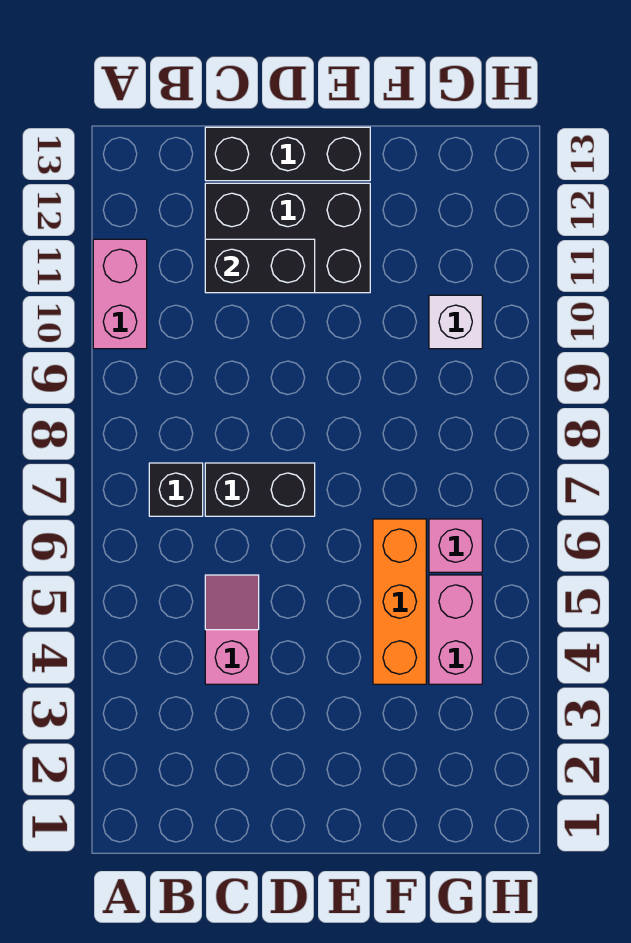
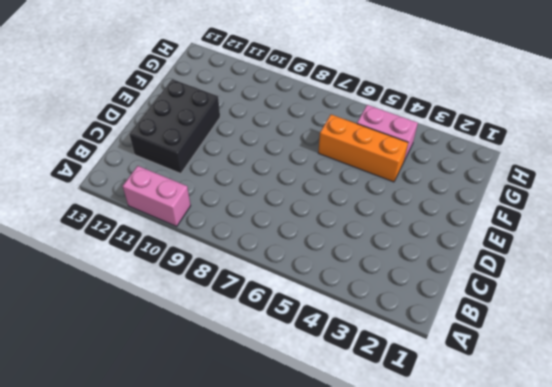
none -> black brick B7 level 1
none -> pink slope C4:C5 level 1 top 4

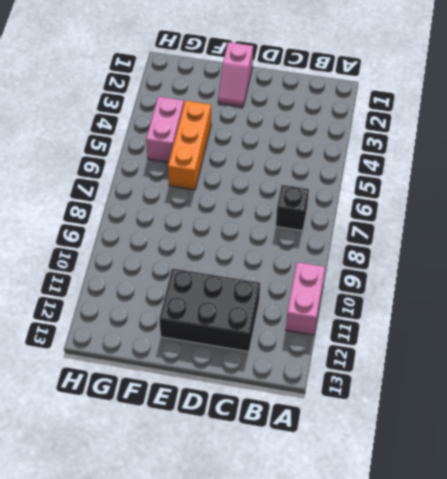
pink slope E1:E2 level 1 top 1 -> pink slope C4:C5 level 1 top 4
none -> black brick C7:D7 level 1
none -> black brick C13:E13 level 1

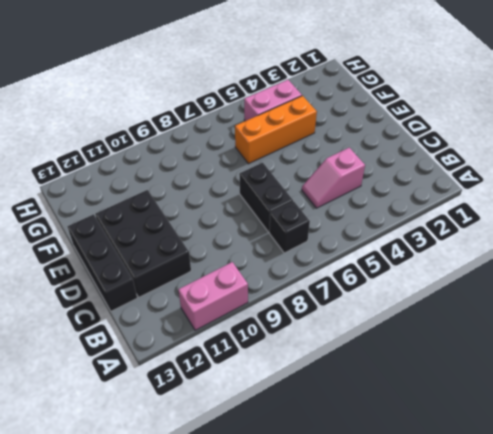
none -> pink brick G6 level 1
none -> white brick G10 level 1

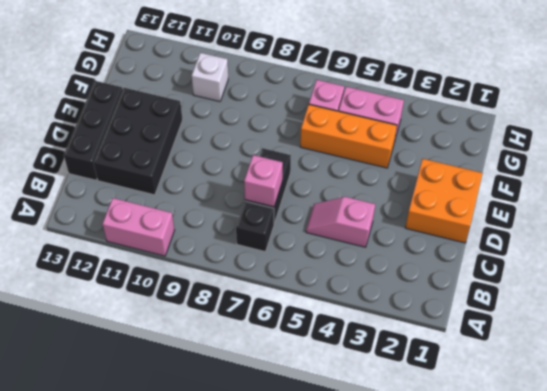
pink brick C7 level 2 -> none
orange brick D1:E2 level 1 -> none
none -> black brick C11:D11 level 2

